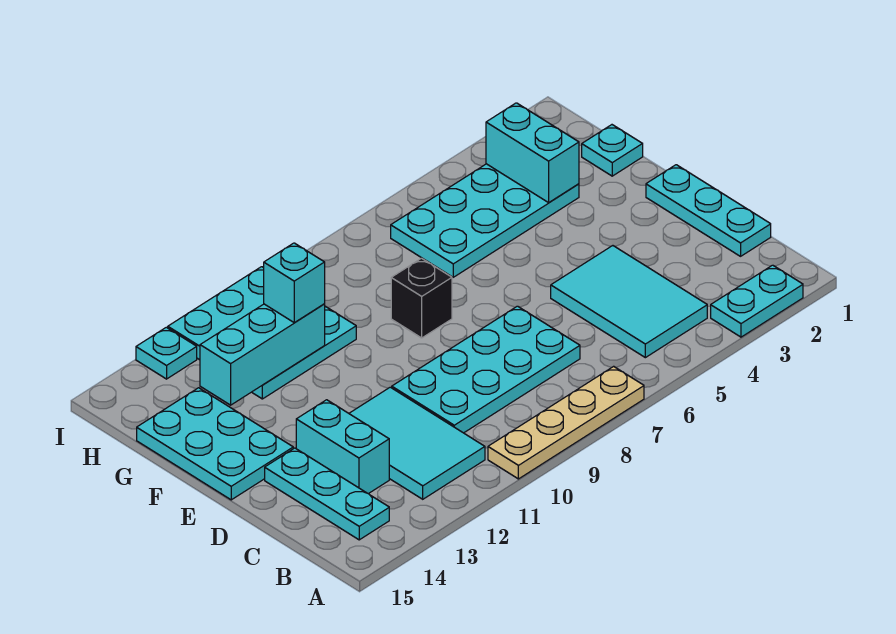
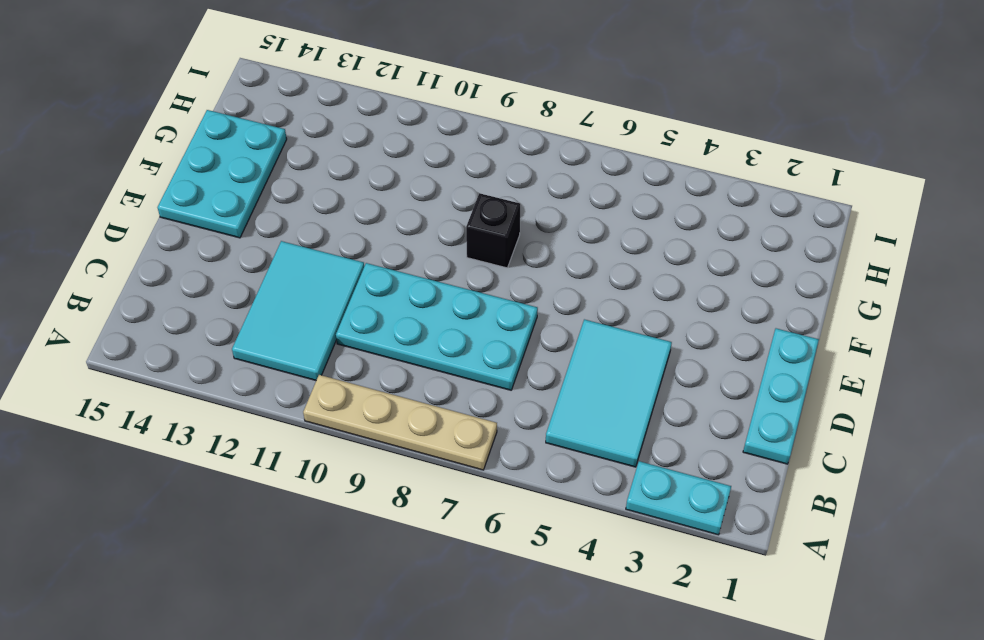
none -> cyan plate B14:D14 level 1
none -> cyan brick C13:D13 level 1
none -> cyan plate G1 level 1

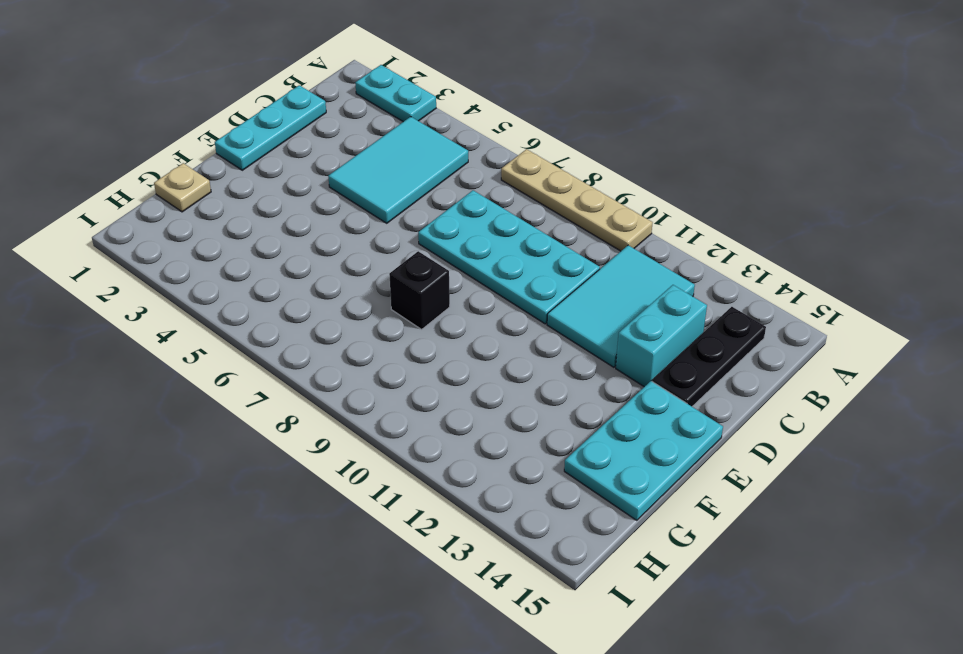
black plate B14:D14 level 1 -> cyan plate B14:D14 level 1
tan plate G1 level 1 -> cyan plate G1 level 1
none -> cyan plate G3:H6 level 1
none -> cyan plate G10:I12 level 1
none -> cyan plate I13 level 1

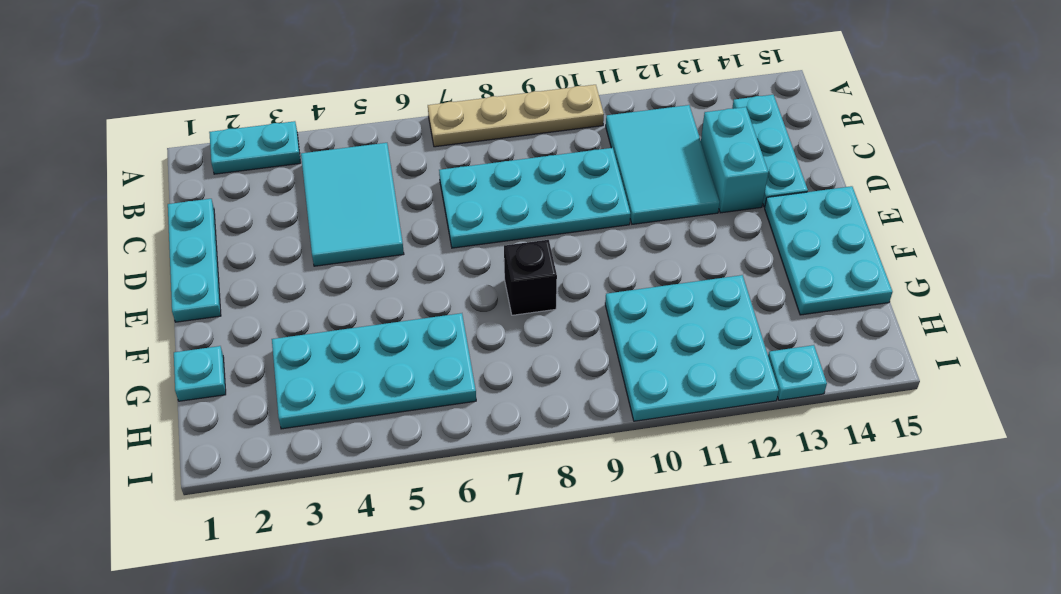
none -> cyan brick G3:H3 level 2
none -> cyan brick G11:G13 level 2
none -> cyan brick G11 level 3

